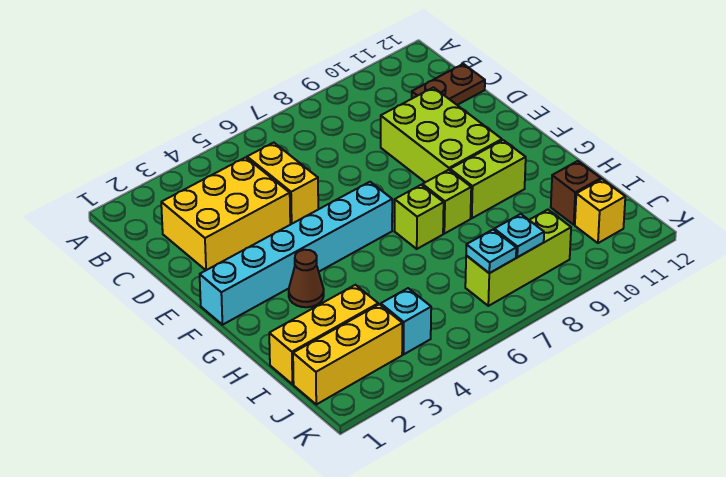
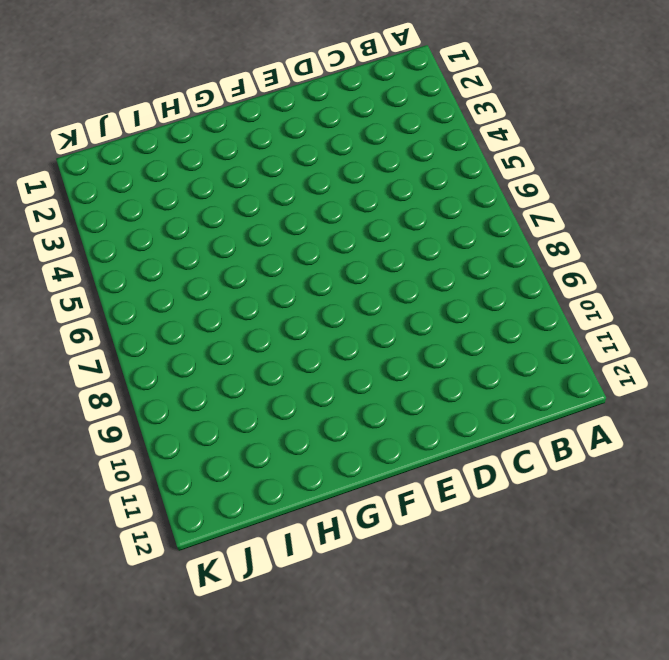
none -> yellow brick C2:D4 level 1
none -> yellow brick C5:D5 level 1
none -> brown plate C11:C12 level 1

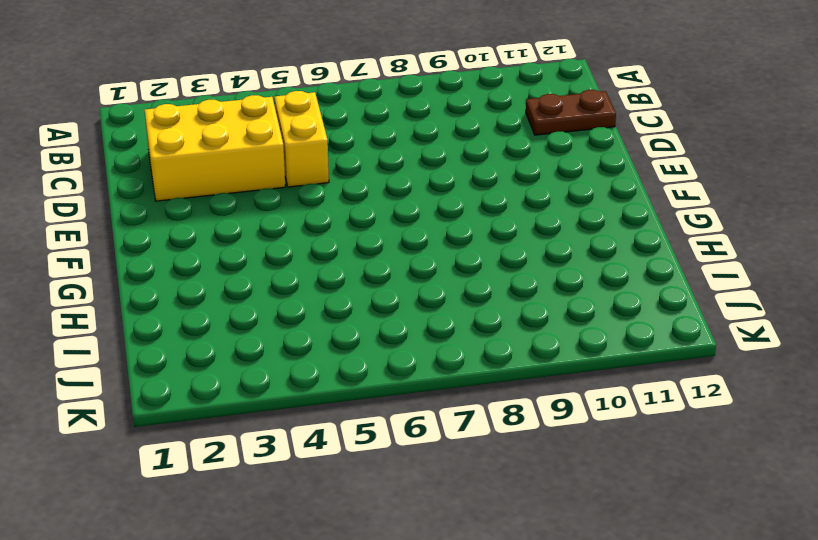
none -> lime brick D9:F10 level 1
none -> cyan brick F1:F6 level 1
none -> brown cone G3 level 1

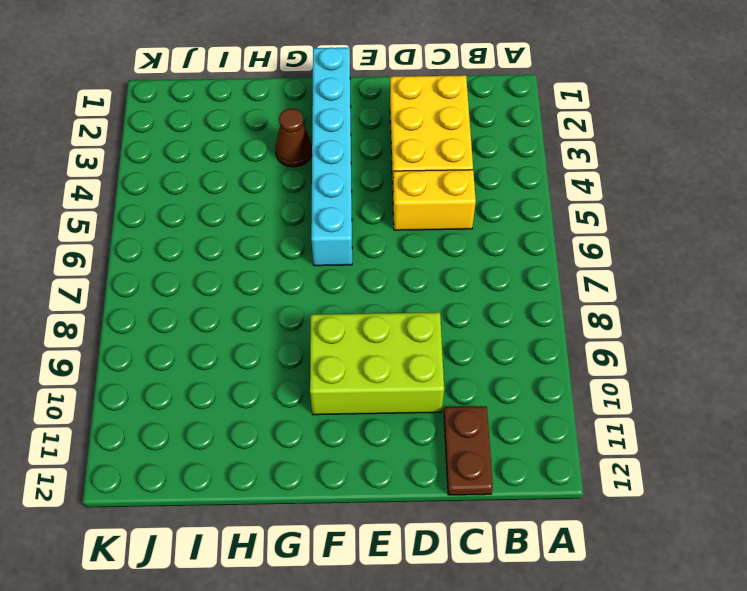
none -> lime brick G7 level 1
none -> lime brick G8 level 1
none -> lime brick G9:G10 level 1

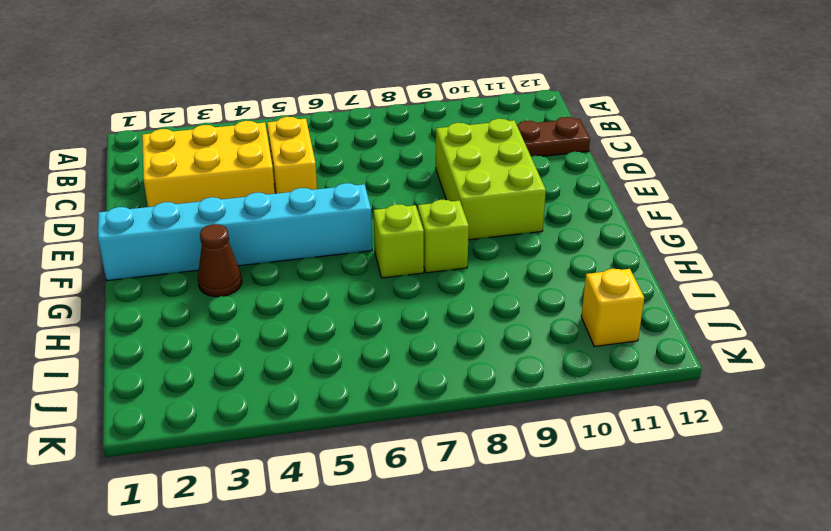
none -> lime brick G9:G10 level 1
none -> yellow brick I1:I3 level 1
none -> brown brick I11 level 1

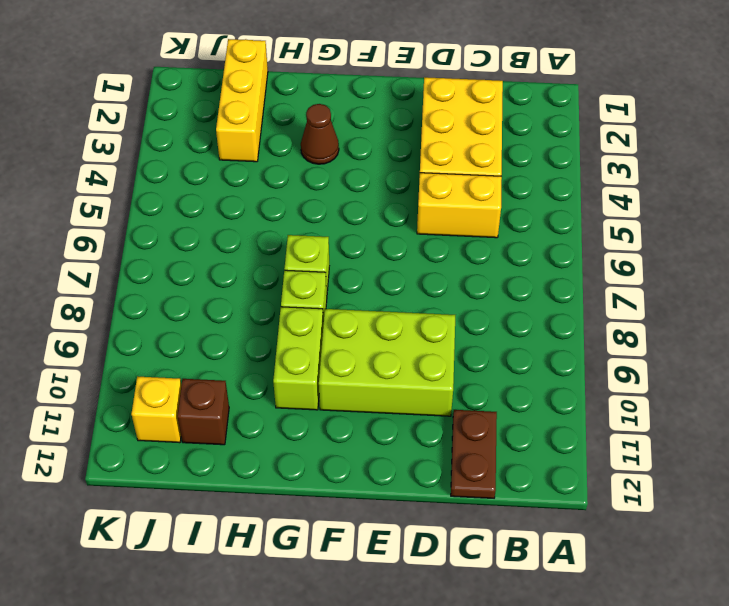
none -> cyan brick F1:F6 level 1
none -> yellow brick J1:J3 level 1
none -> cyan brick J4 level 1

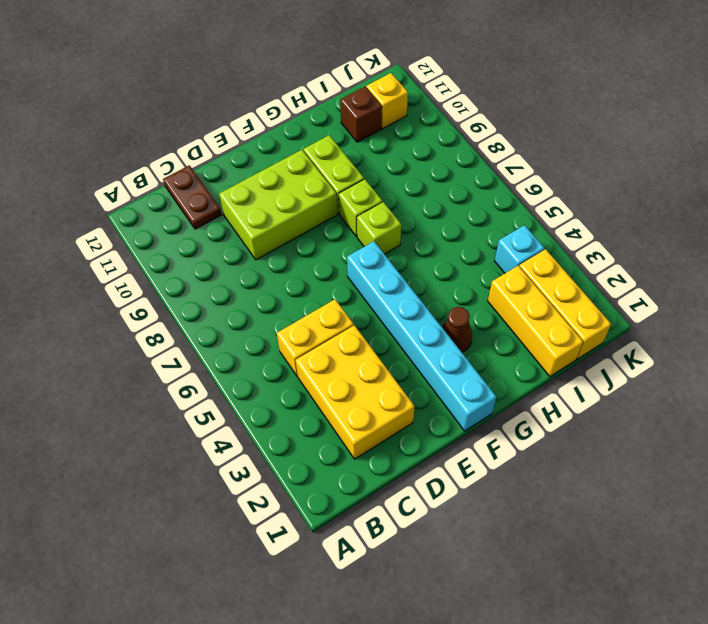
none -> lime brick J7:J9 level 1
none -> cyan plate J7 level 2
none -> cyan plate J8 level 2

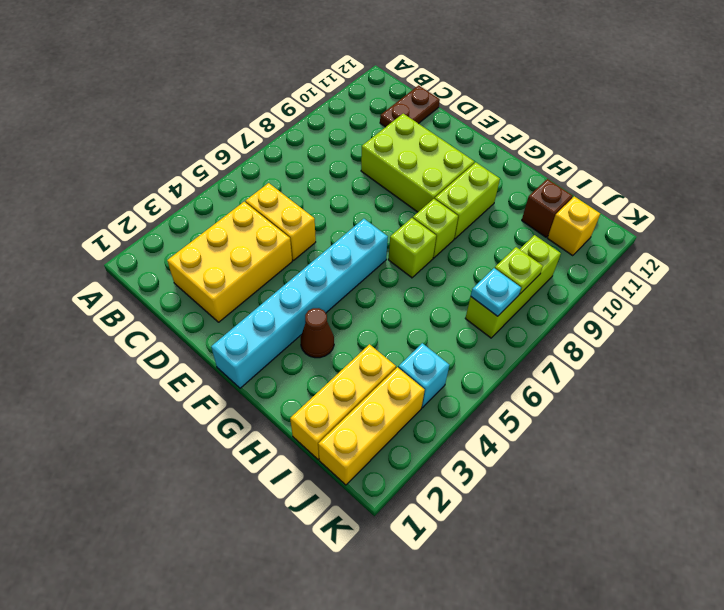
lime plate J8 level 2 -> cyan plate J8 level 2

